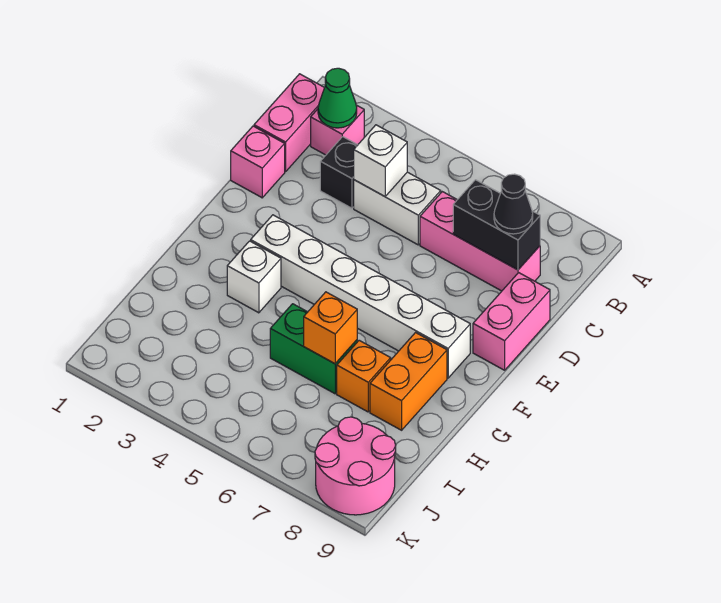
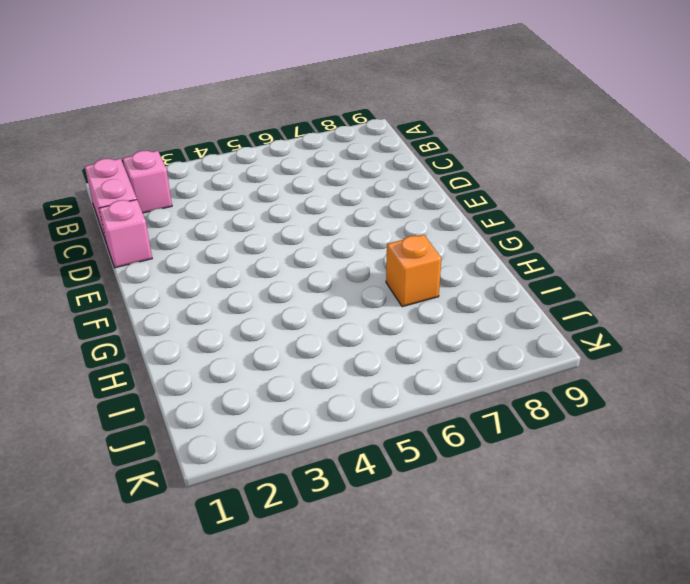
none -> black brick C3 level 1
none -> white brick C4:C5 level 1
none -> pink brick C6:C8 level 1

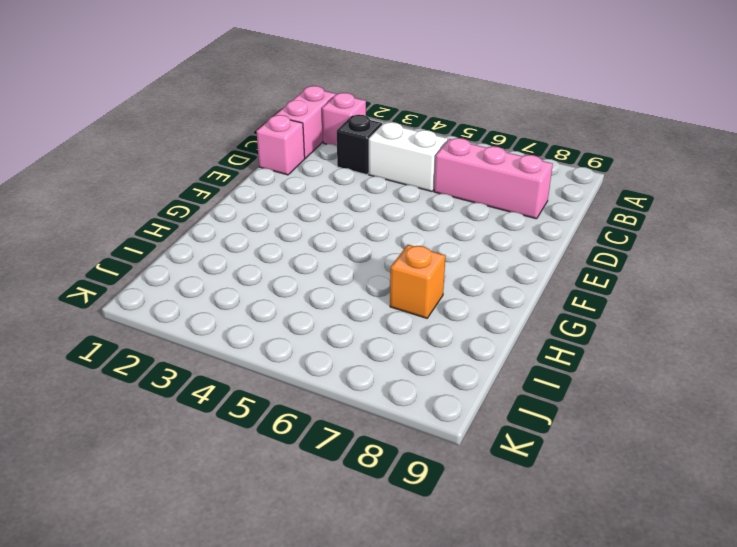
none -> pink brick D9:E9 level 1
none -> white brick F3:F8 level 1
none -> white brick G3 level 1

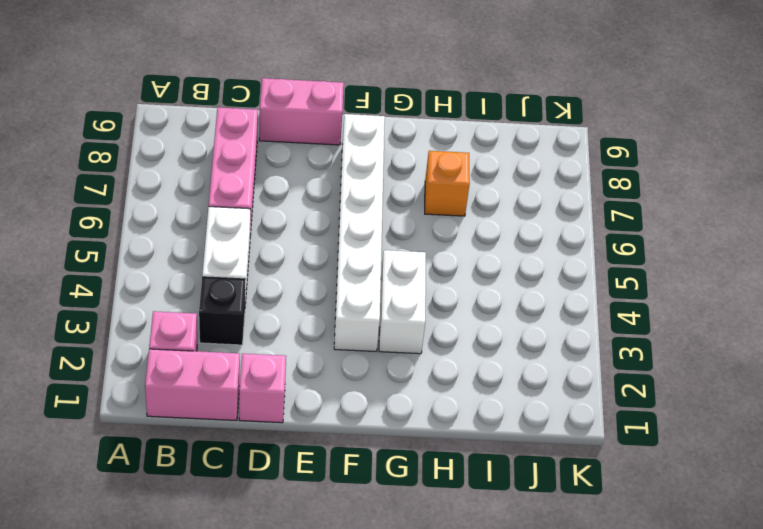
white brick G3:G4 level 1 -> white brick G3 level 1
none -> orange brick G8:H8 level 1
none -> green brick H5:H6 level 1
none -> pink round brick J8:K9 level 1

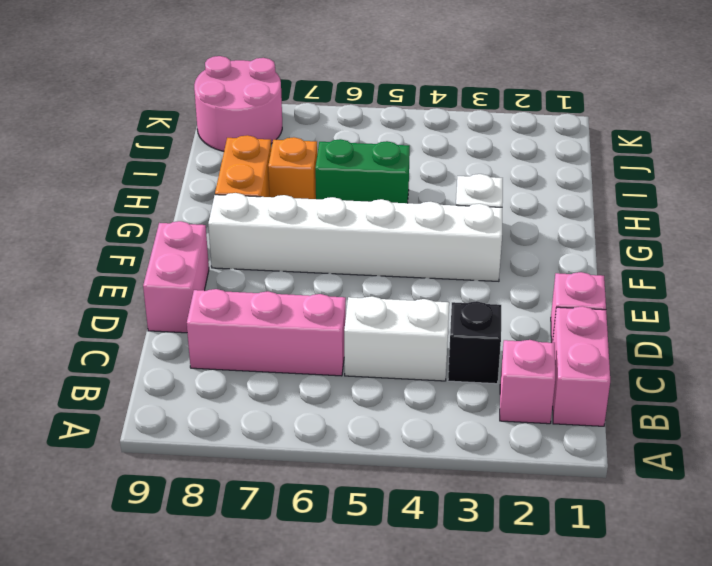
none -> green cone B2 level 2
none -> white brick C4 level 2
none -> black brick C7:C8 level 2

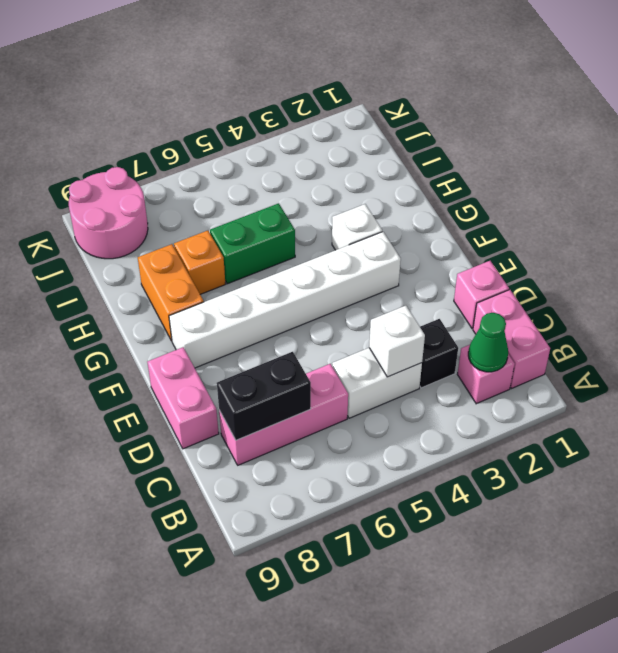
none -> orange brick H6 level 2
none -> black cone C8 level 3

